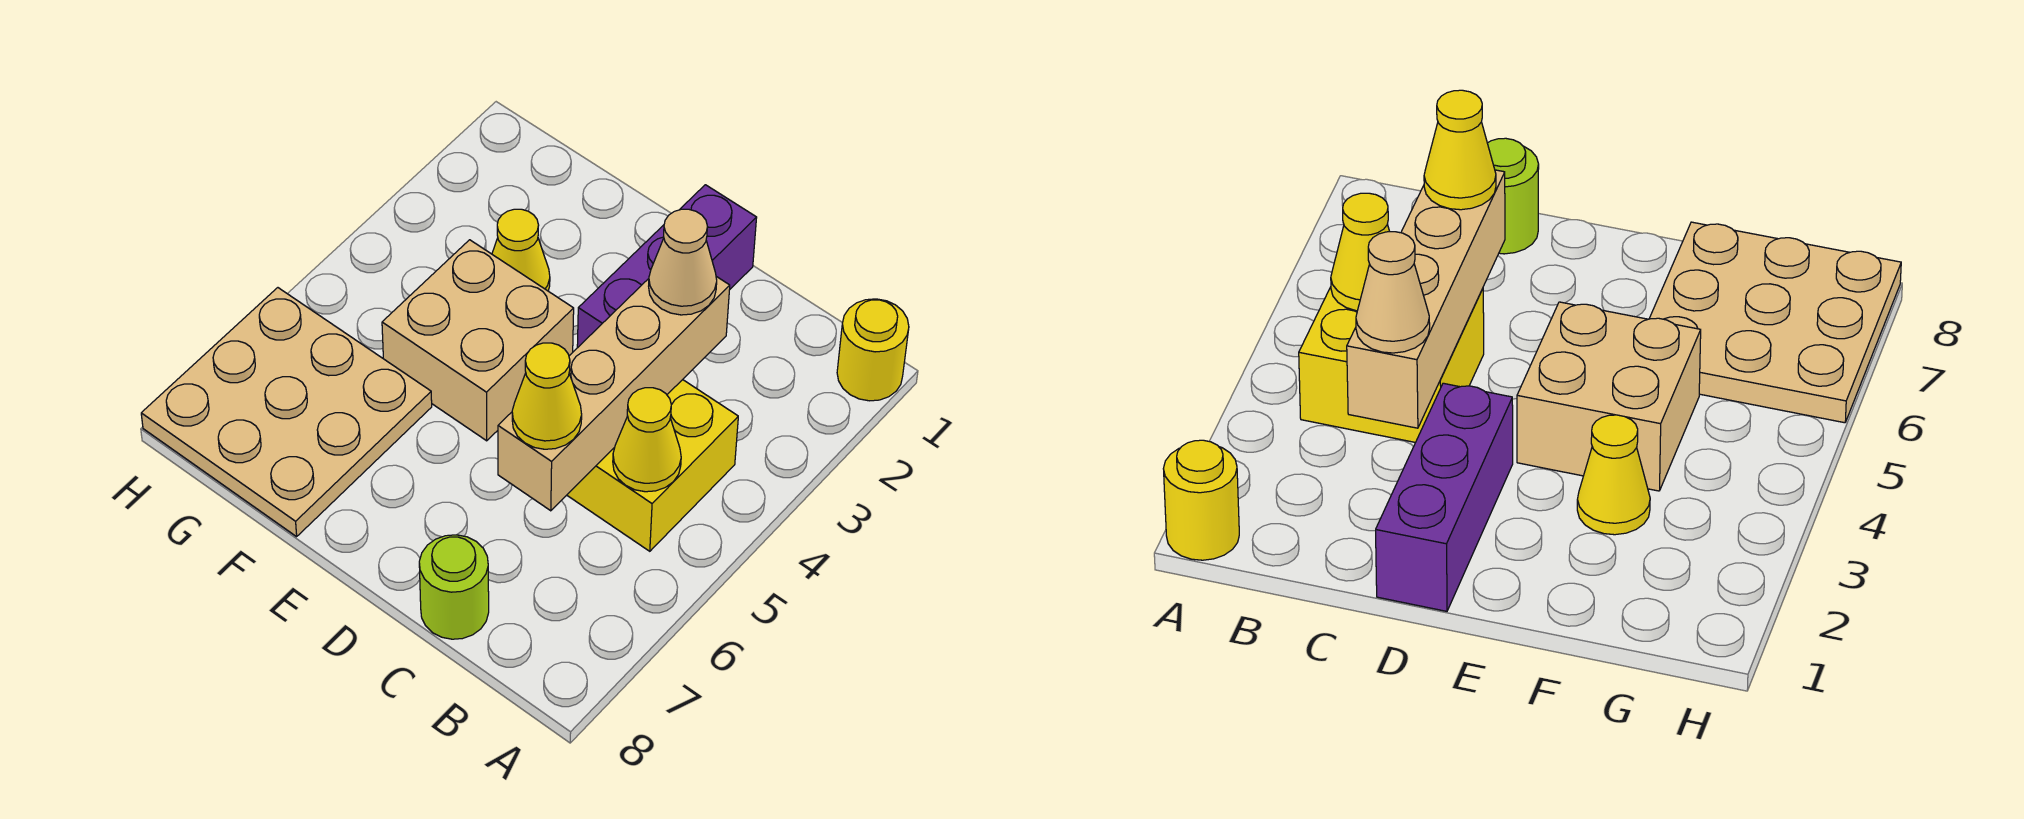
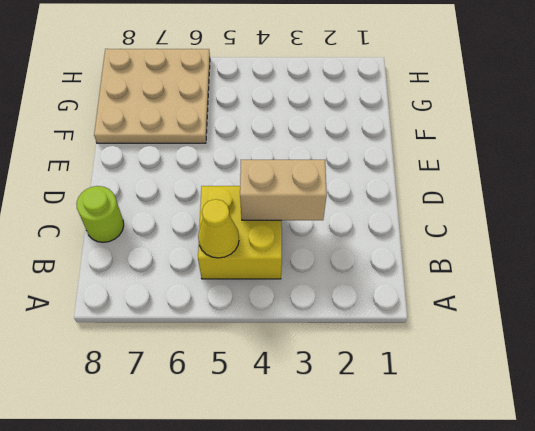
tan brick C3:C4 level 2 -> tan brick C3:C6 level 2
none -> yellow round brick A1 level 1
none -> purple brick D1:D3 level 1

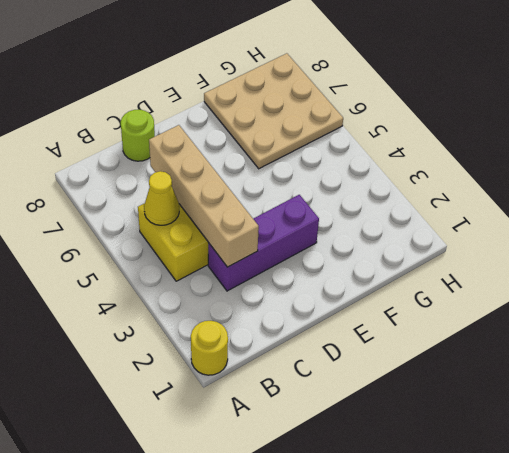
purple brick C3:E3 level 1 -> purple brick D1:D3 level 1
none -> tan brick E4:F5 level 1
none -> yellow cone F3 level 1

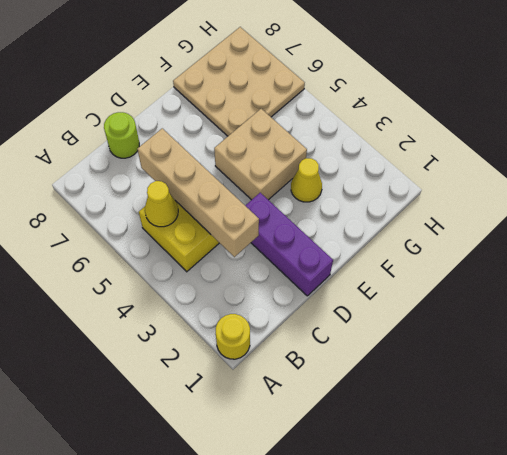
none -> tan cone C3 level 3
none -> yellow cone C6 level 3

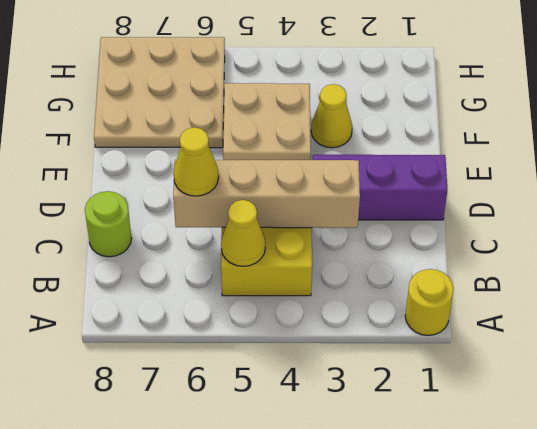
none -> tan cone C3 level 3

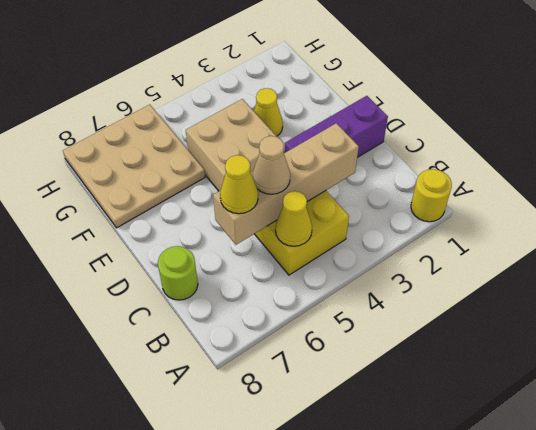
tan cone C5 level 3 -> tan cone C3 level 3

